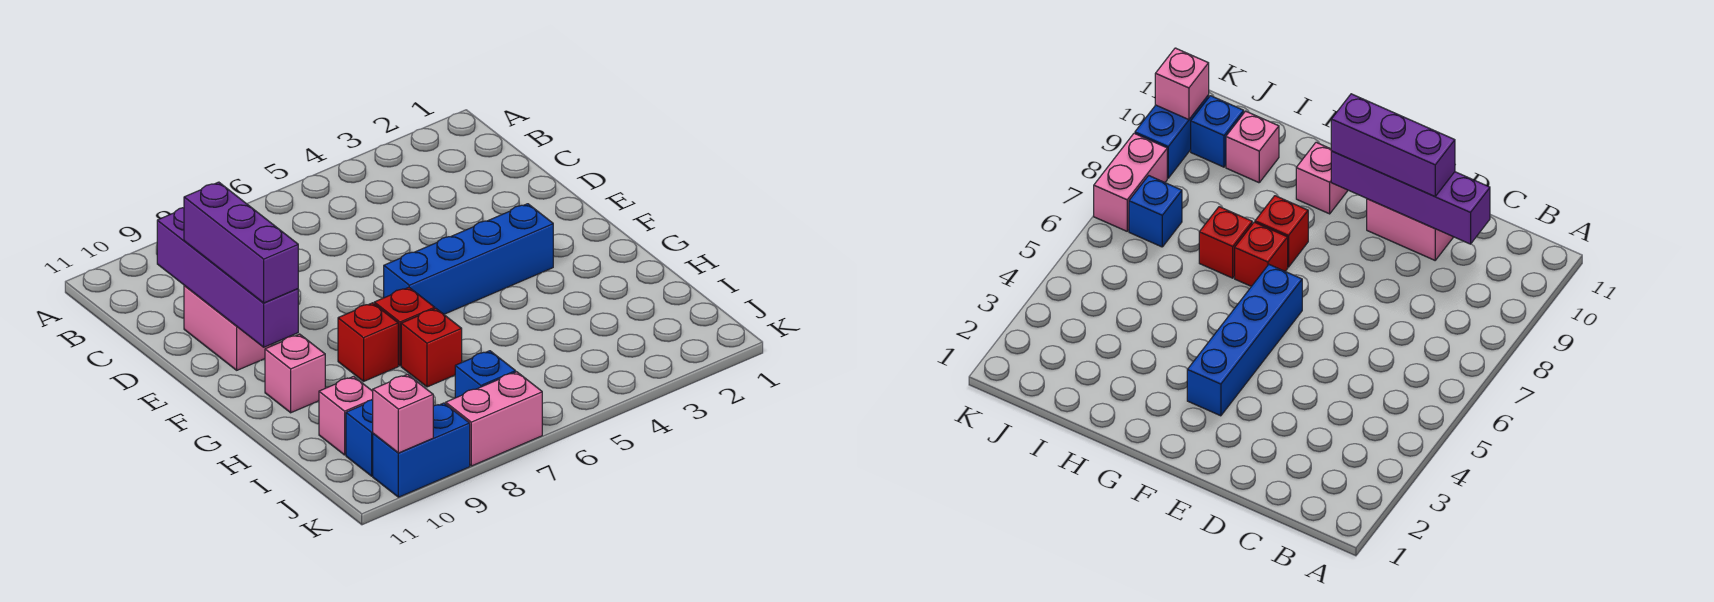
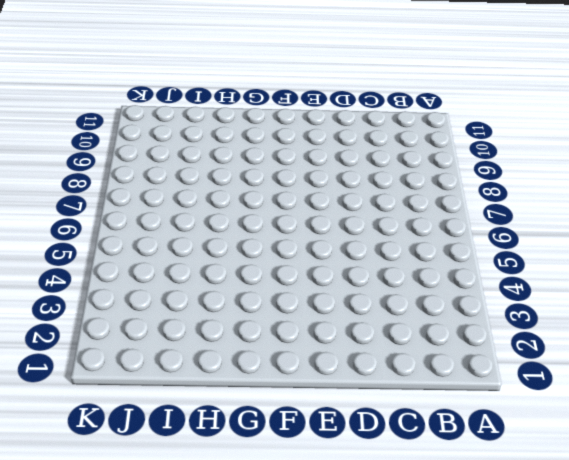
none -> pink brick D10:E10 level 1
none -> blue brick F3:F6 level 1
none -> red brick G7 level 1

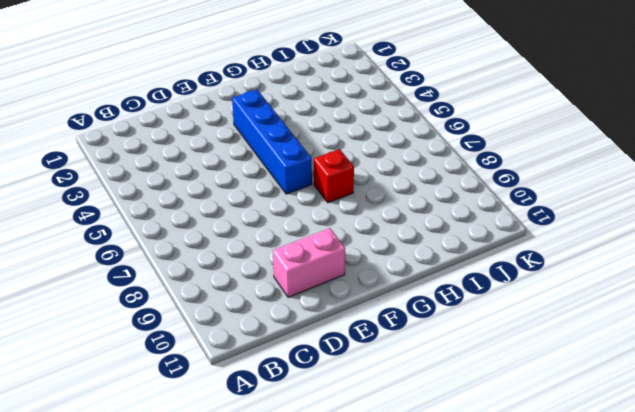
none -> red brick G8 level 1
none -> pink brick G10 level 1
none -> red brick H7 level 1

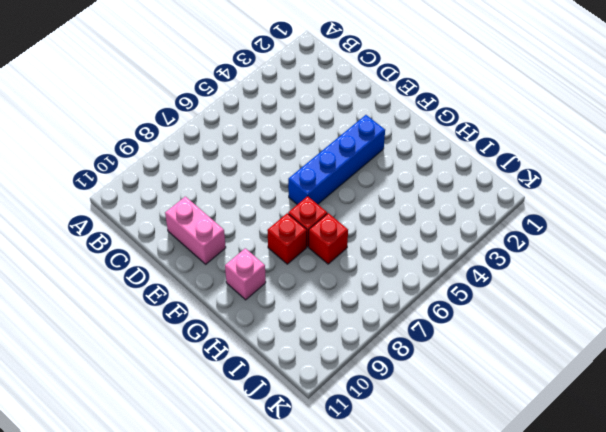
none -> pink brick I10 level 1
none -> blue brick J7 level 1
none -> blue brick J10 level 1

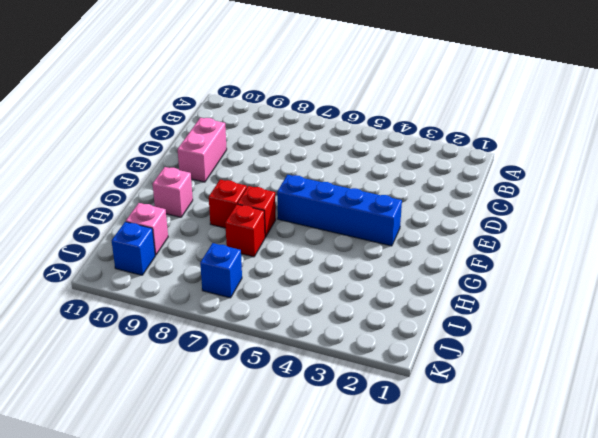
none -> pink brick K7:K8 level 1
none -> blue brick K9:K10 level 1
none -> purple brick C10:F10 level 2

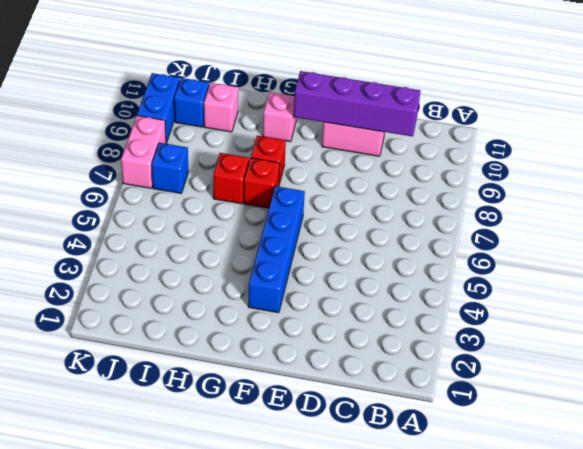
none -> pink brick K10 level 2
none -> purple brick D10:F10 level 3

